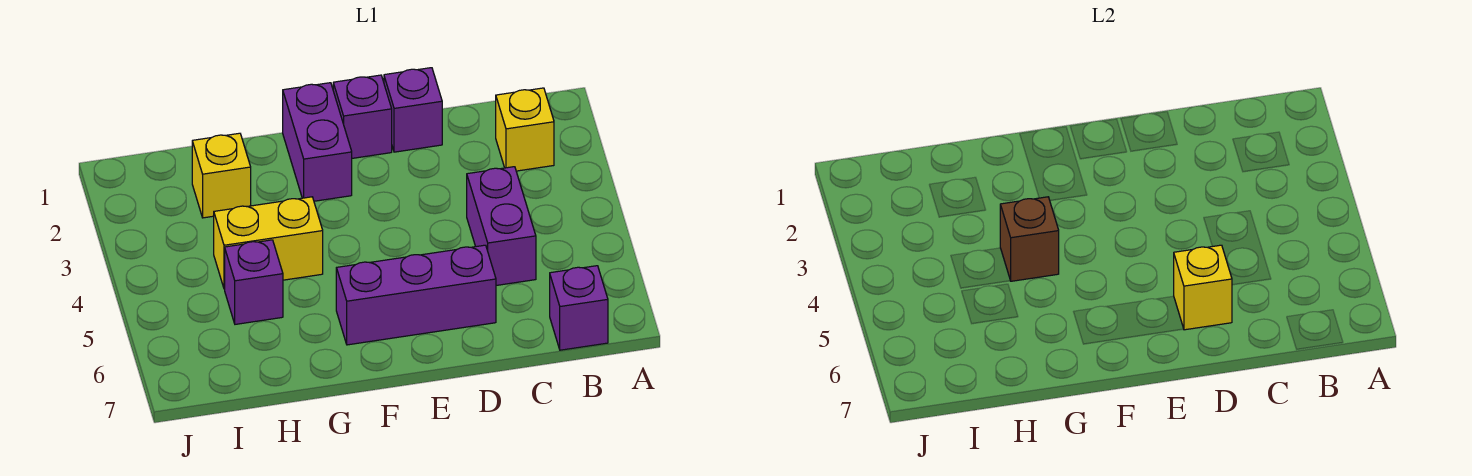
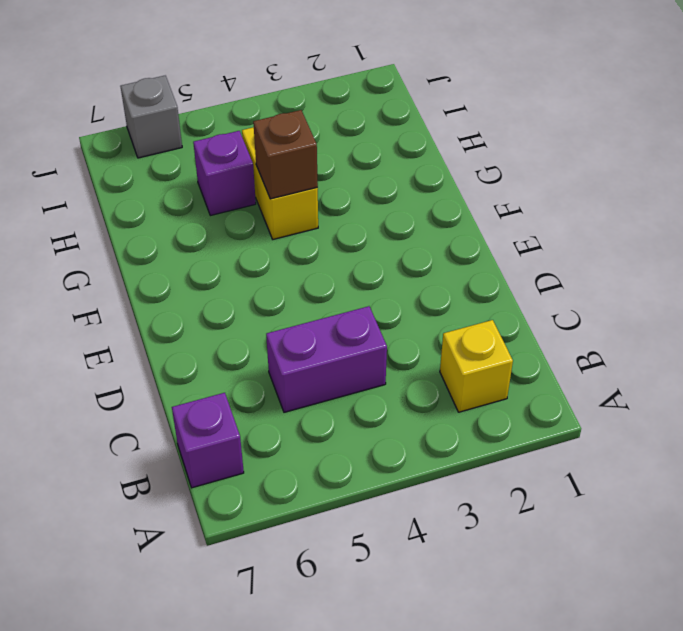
grey brick J6 level 1 -> none
none -> purple brick D1 level 1
none -> purple brick D6:F6 level 1
none -> purple brick E1 level 1

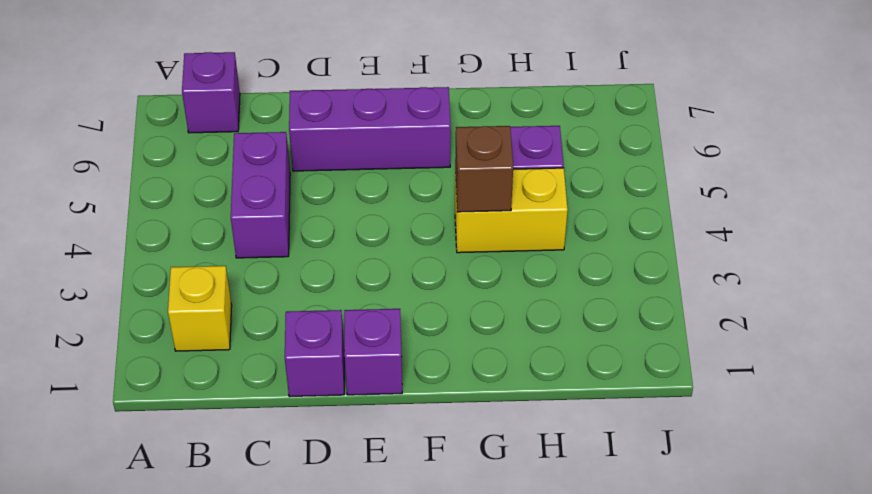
none -> purple brick F1:F2 level 1
none -> yellow brick H2 level 1
none -> yellow brick D6 level 2

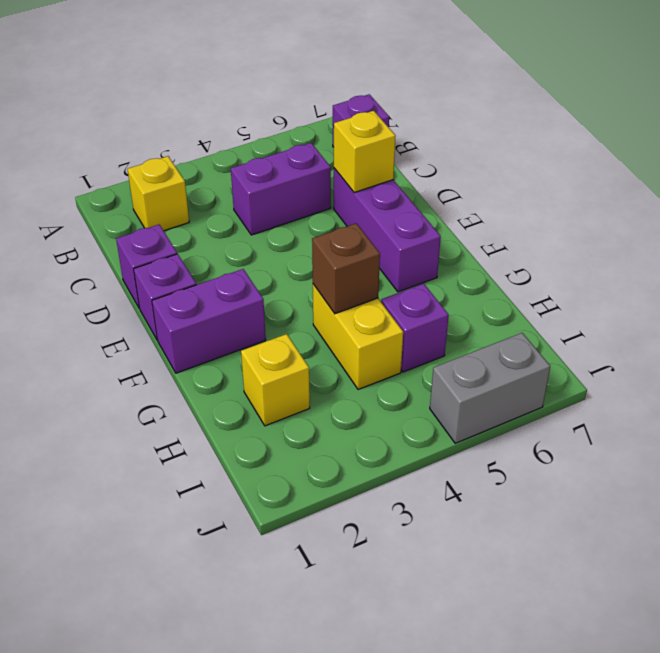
grey brick J5:J6 level 1 -> none

